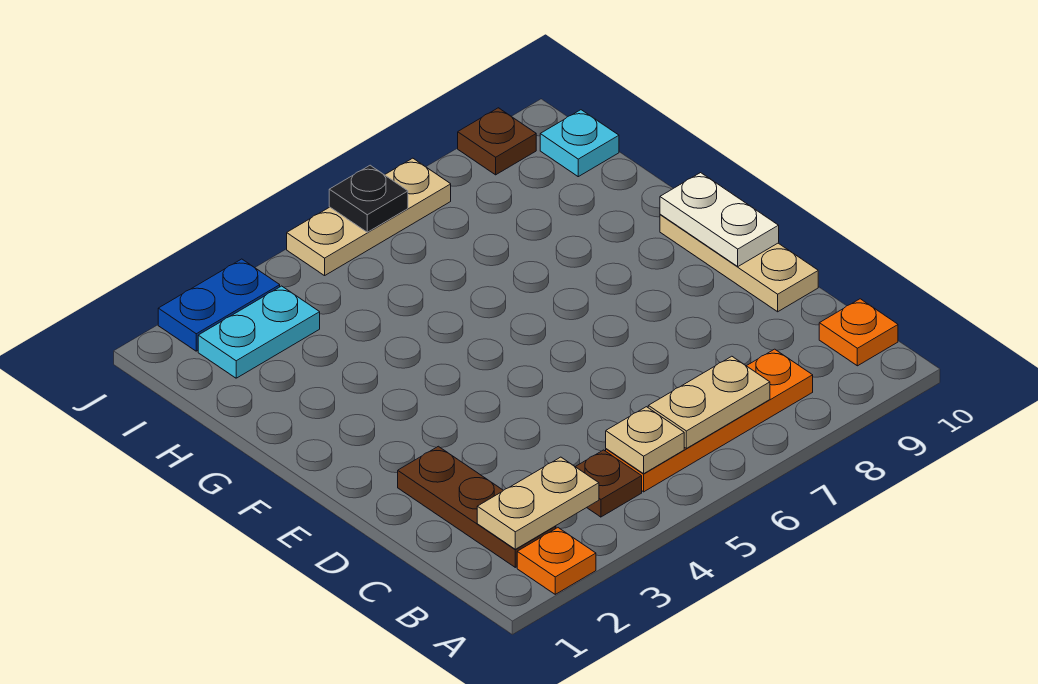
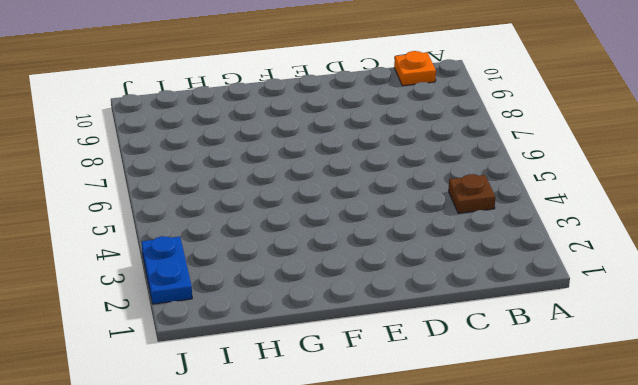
none -> orange plate A2 level 1
none -> brown plate B2:D2 level 1
none -> orange plate B5:B8 level 1

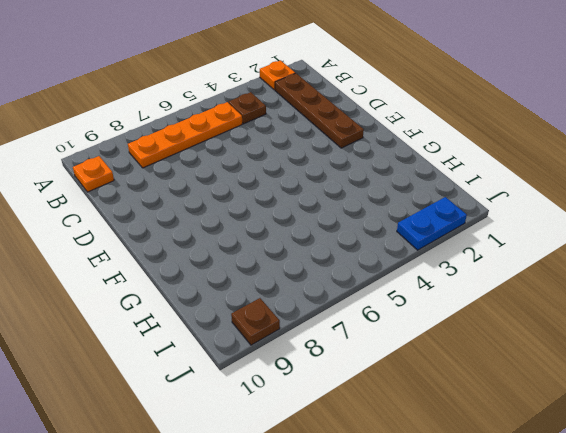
brown plate B2:E2 level 1 -> brown plate B2:D2 level 1
none -> tan plate D10:F10 level 1
none -> cyan plate I2:I3 level 1
none -> cyan plate I10 level 1

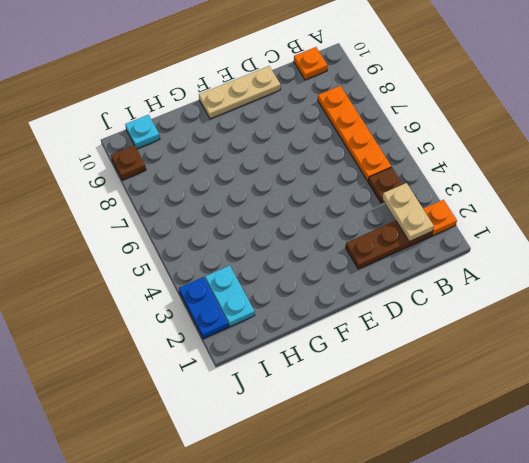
none -> tan plate J5:J7 level 1
none -> tan plate B5 level 2
none -> tan plate B6:B7 level 2

